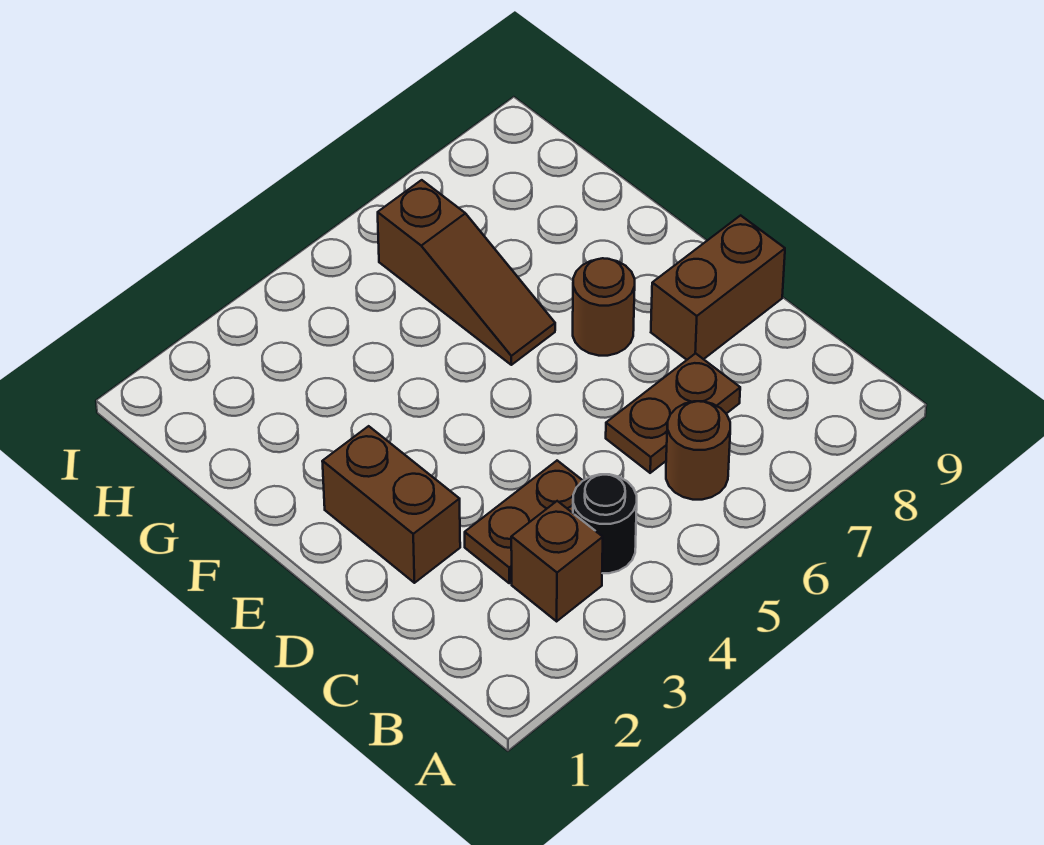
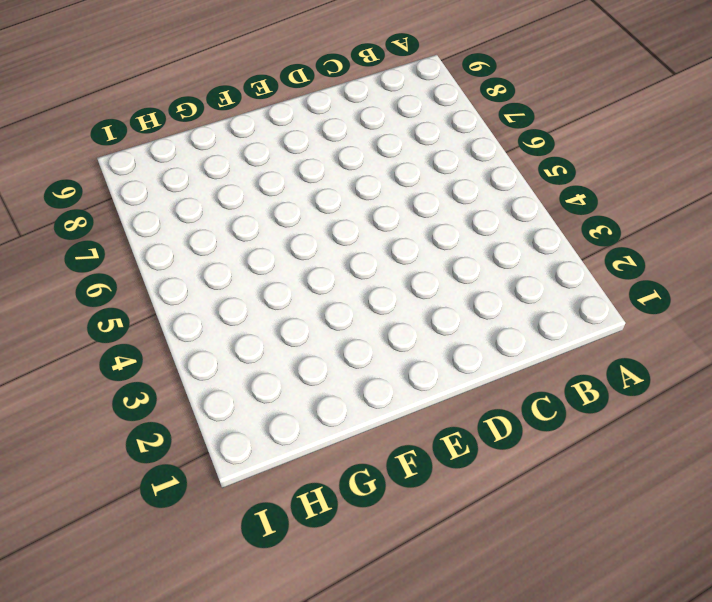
none -> brown brick B3 level 1
none -> black round brick B4 level 1

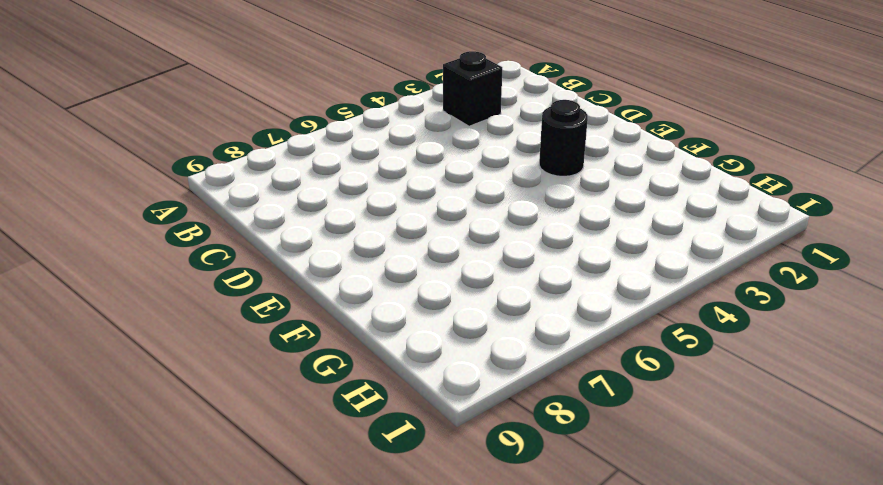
black brick B3 level 1 -> brown brick B3 level 1
black round brick E3 level 1 -> black round brick B4 level 1
none -> brown round brick B6 level 1
none -> brown plate C3:C4 level 1

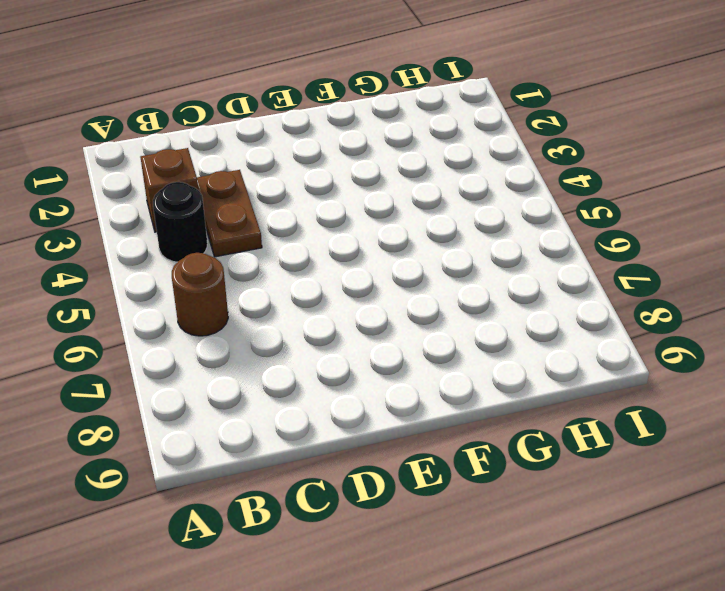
none -> brown plate C6:C7 level 1
none -> brown brick D2:E2 level 1

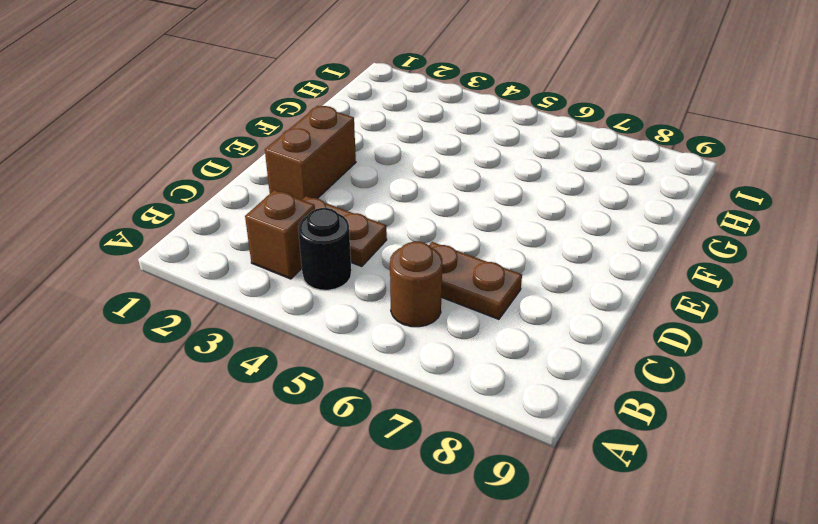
none -> brown brick D8:D9 level 1
none -> brown round brick E7 level 1

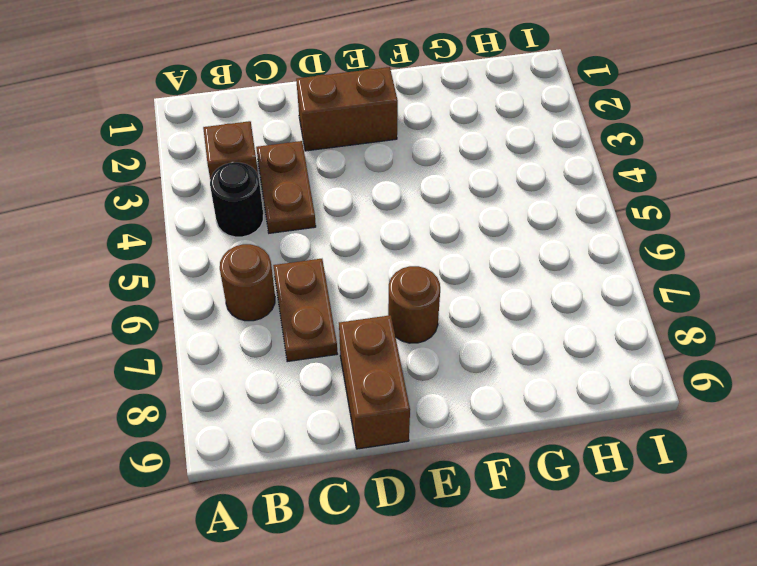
none -> brown slope F6:H6 level 1 top H

